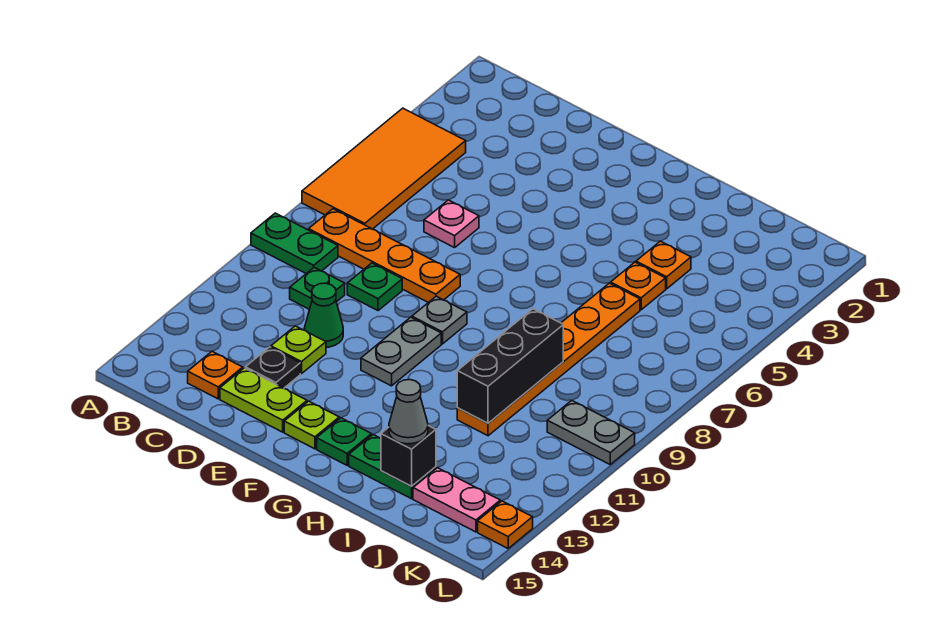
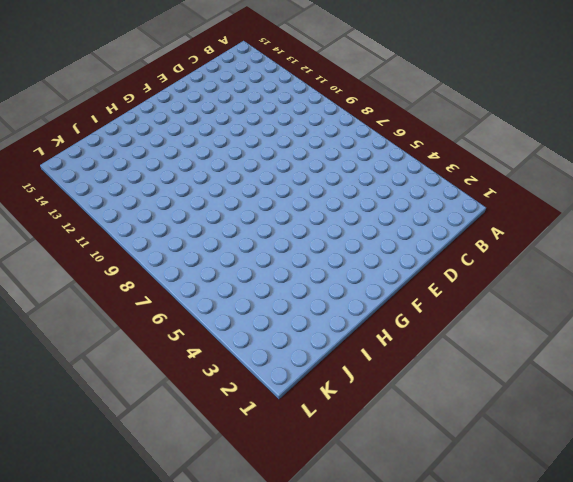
none -> orange tile A4:B7 level 1
none -> green plate A9:B9 level 1
none -> orange plate B8:E8 level 1

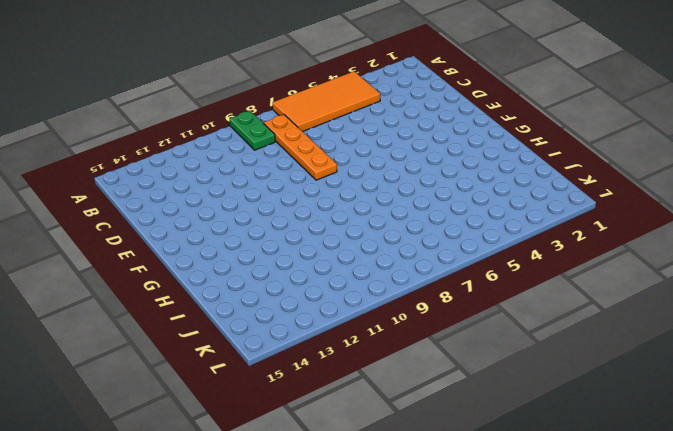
none -> green plate C10 level 1
none -> orange plate C14 level 1
none -> pink plate D6 level 1

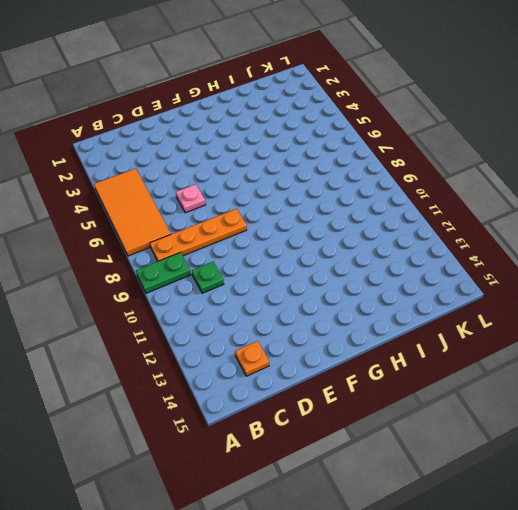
none -> green plate D9 level 1
none -> green cone D11 level 1
none -> lime plate D12 level 1

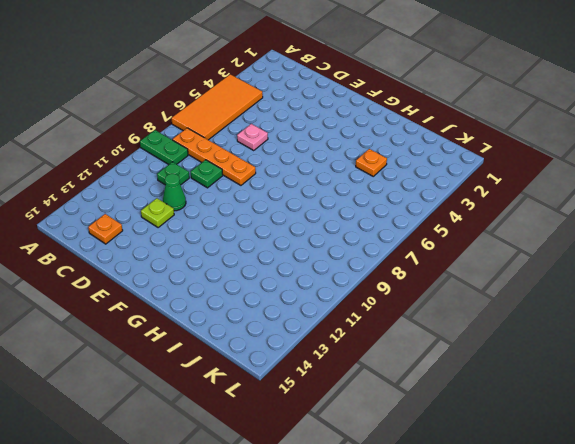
none -> black plate D13 level 1
none -> lime plate D14:E14 level 1
none -> grey plate F9 level 1

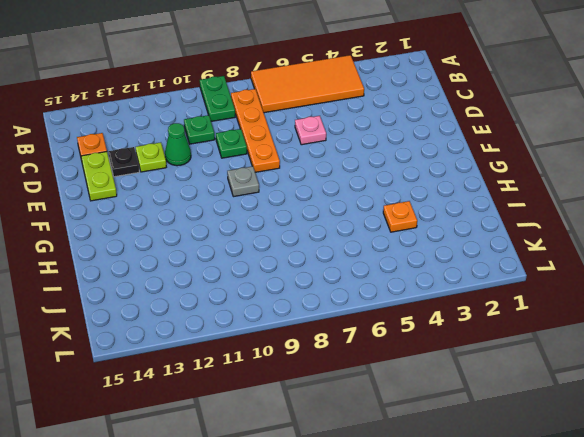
none -> grey plate F10:F11 level 1
none -> lime plate F14 level 1
none -> green plate G14 level 1

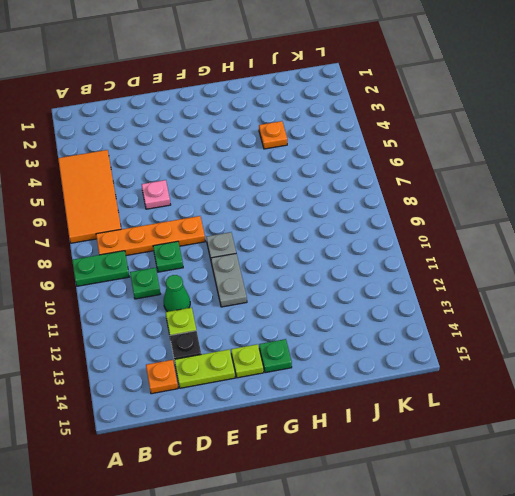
none -> green plate H14:I14 level 1
none -> orange plate I5 level 1
none -> orange plate I6:I11 level 1

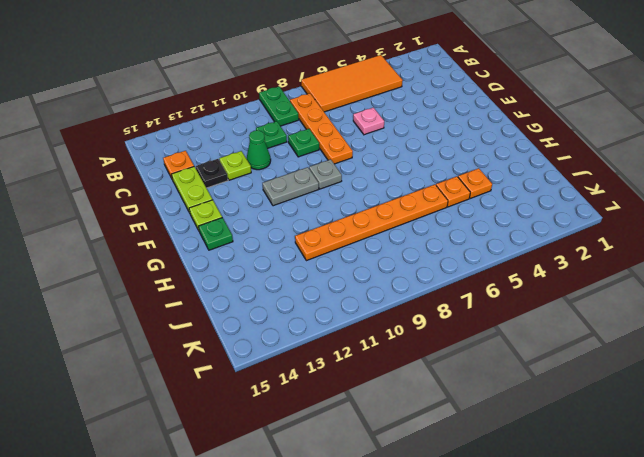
none -> green plate H14:I14 level 1
none -> pink plate J14:K14 level 1
none -> grey plate K10:L10 level 1

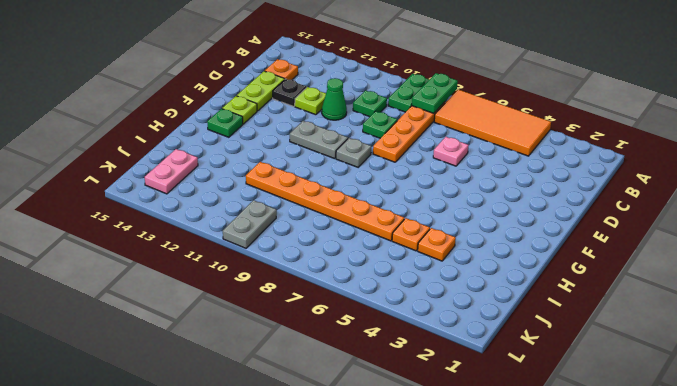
green plate A8:B8 level 2 -> green plate H14:I14 level 1
none -> orange plate L14 level 1
none -> black brick I9:I11 level 2
none -> black brick I14 level 2

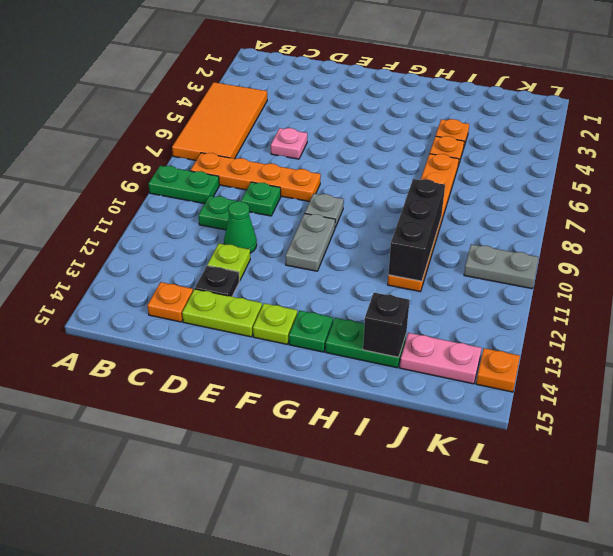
none -> grey cone I14 level 3

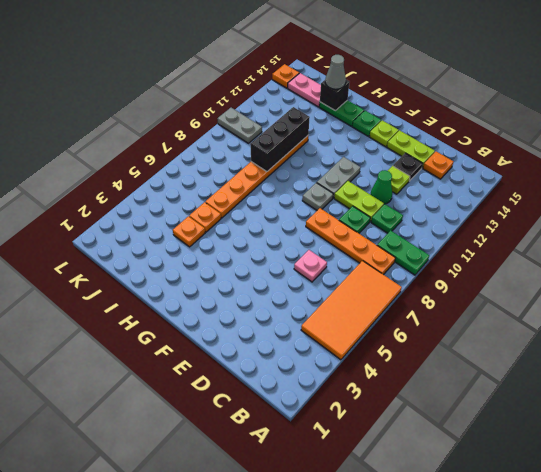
lime plate D10:E10 level 1 -> none

